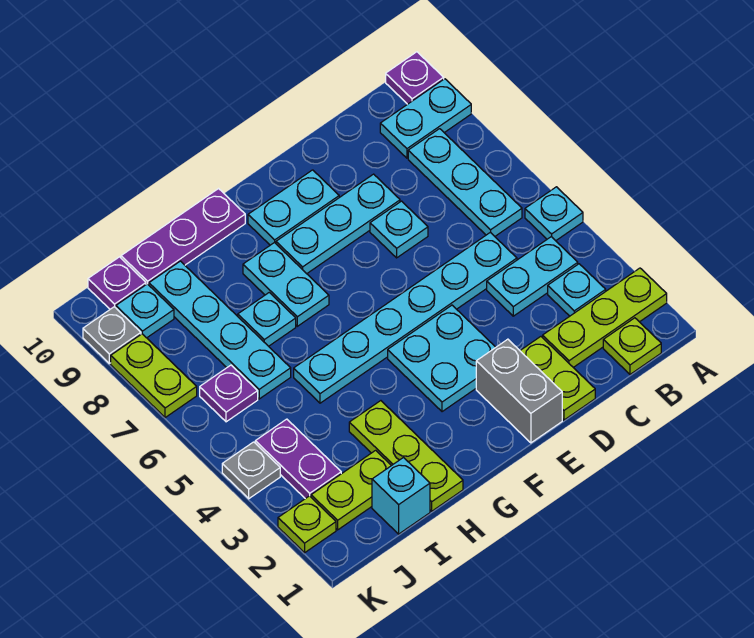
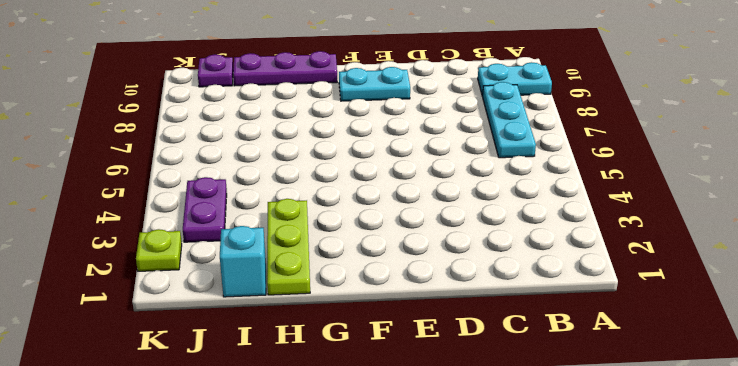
none -> lime plate A2:C2 level 1
none -> cyan plate A5 level 1
none -> purple plate A10 level 1
none -> lime plate B1 level 1

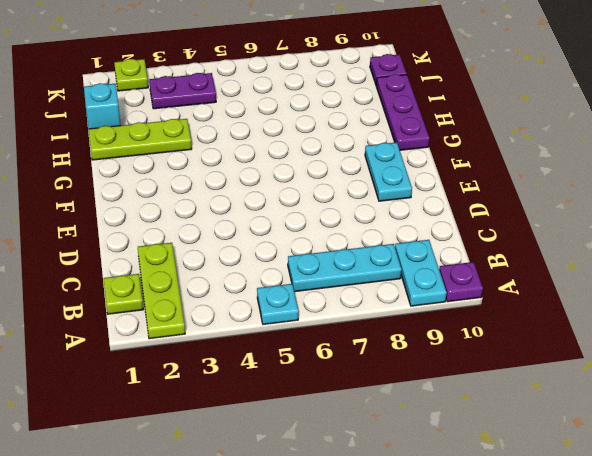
none -> cyan plate B3 level 1
none -> cyan plate B4:C4 level 1
none -> cyan plate C5:H5 level 1
none -> lime plate D1:D2 level 1

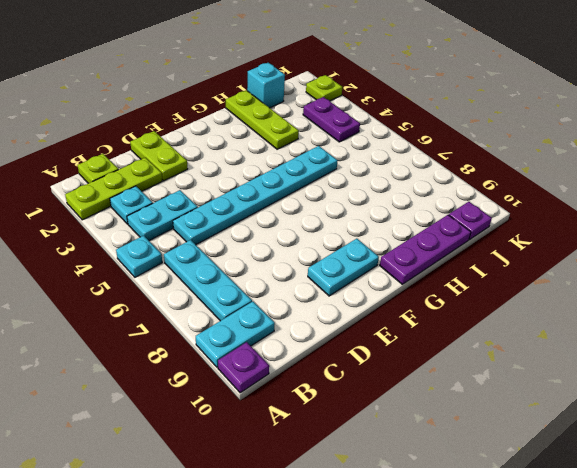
none -> cyan plate D7 level 1
none -> cyan plate D8:F8 level 1
none -> grey brick E1:E2 level 1
none -> cyan plate E3:F4 level 1

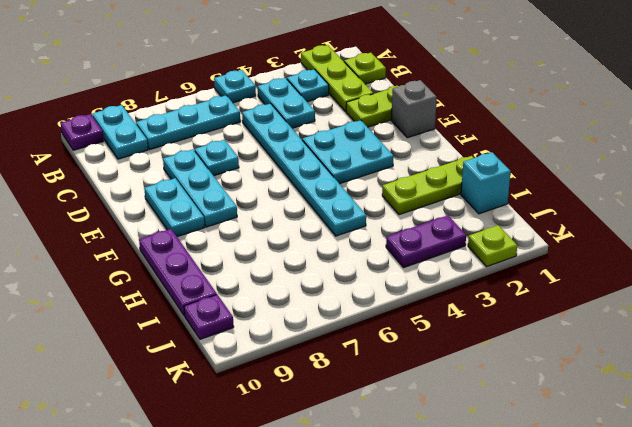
grey brick E1 level 1 -> grey brick E1:E2 level 1
none -> cyan plate G7:G8 level 1
none -> cyan plate H7 level 1
none -> lime plate I2:J2 level 1
none -> cyan plate I6:I9 level 1

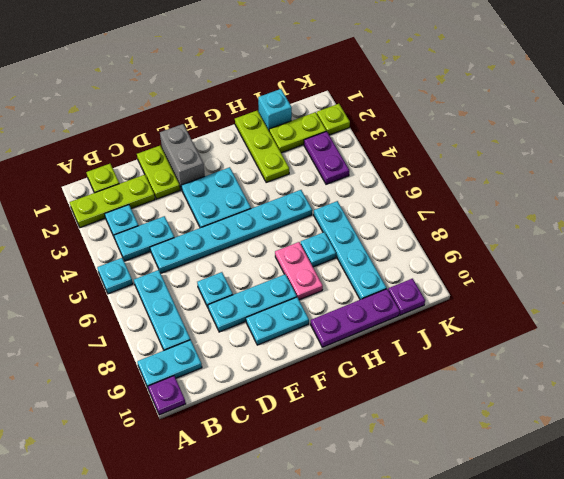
pink plate G7:G8 level 1 -> cyan plate G7:G8 level 1
none -> purple plate J6 level 1
none -> cyan plate J9 level 1
none -> grey plate K4 level 1
none -> lime plate K7:K8 level 1

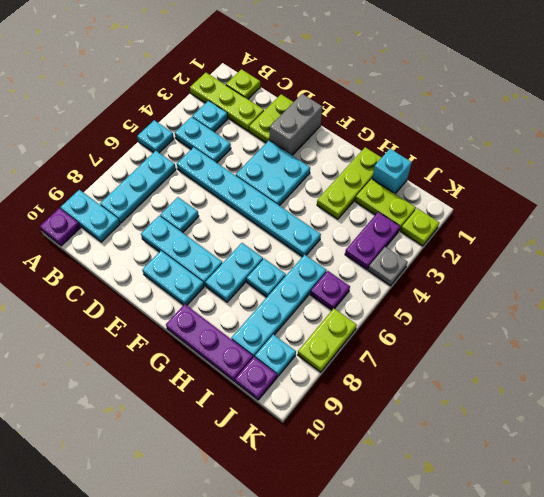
none -> grey plate K9 level 1

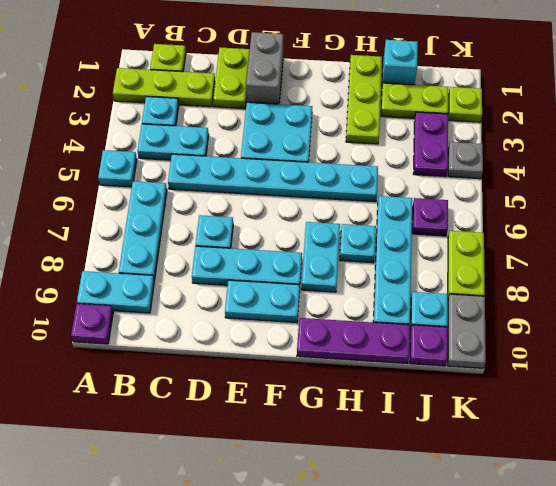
grey plate K9:K10 level 1 -> grey plate K9 level 1

